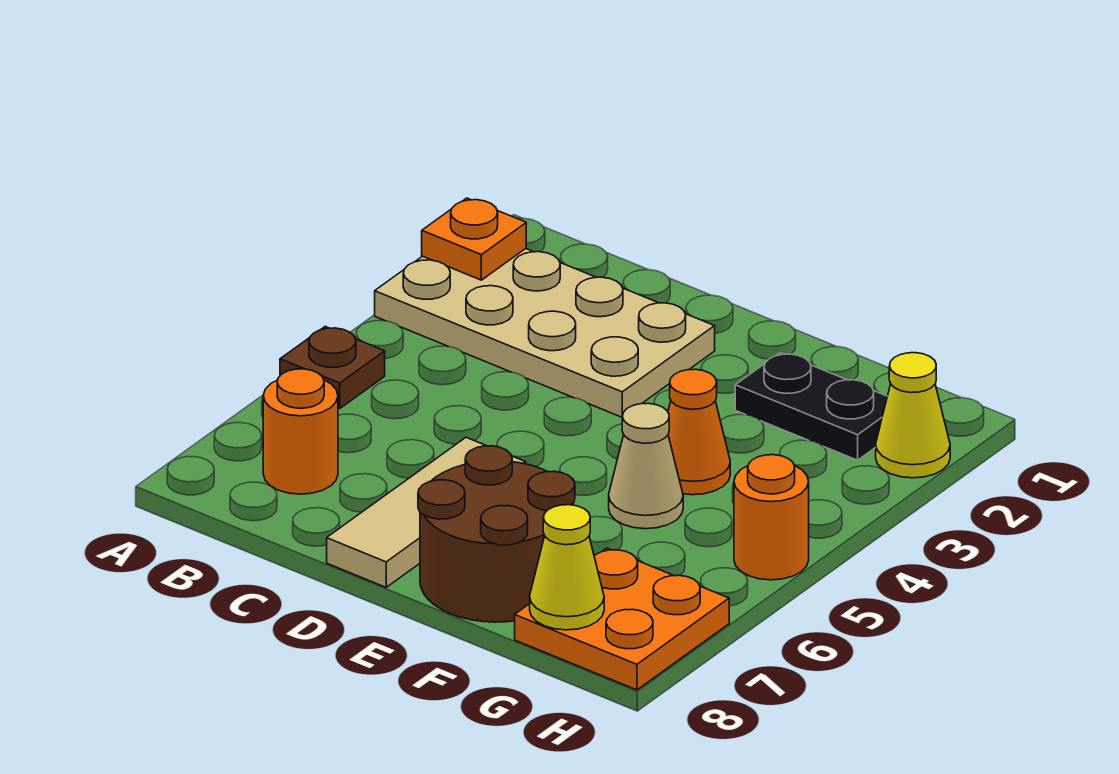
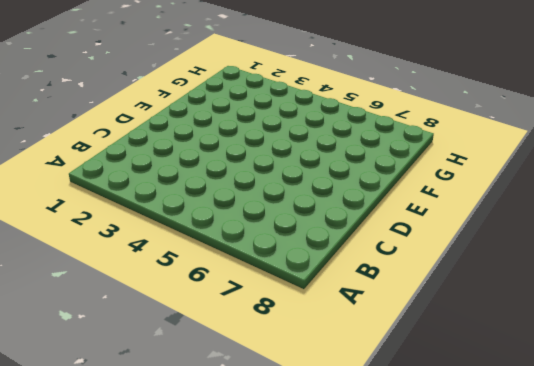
none -> tan plate A2:D3 level 1
none -> brown plate A5 level 1
none -> orange round brick B7 level 1

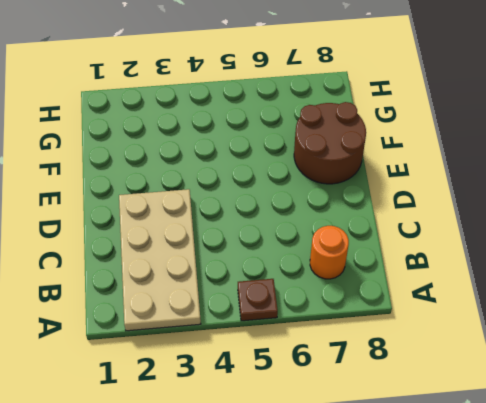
none -> tan tile D6:D8 level 1
none -> black plate F2:G2 level 1
none -> orange cone F4 level 1

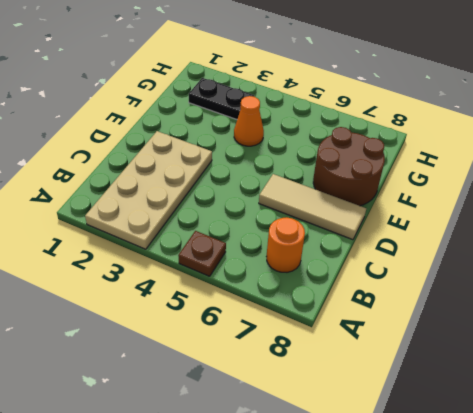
black plate G2:G3 level 1 -> black plate F2:G2 level 1
none -> tan cone F5 level 1
none -> orange plate G7:H8 level 1
none -> yellow cone H2 level 1

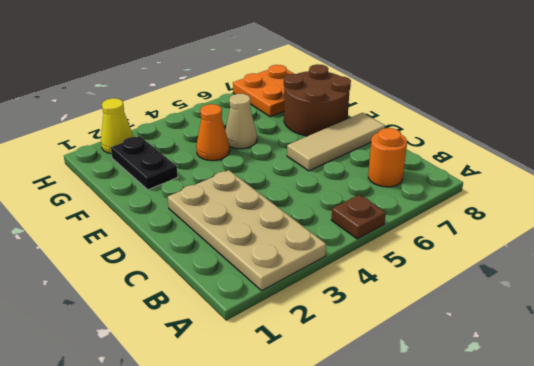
none -> orange round brick H5 level 1
none -> orange plate A2 level 2
none -> yellow cone G8 level 2

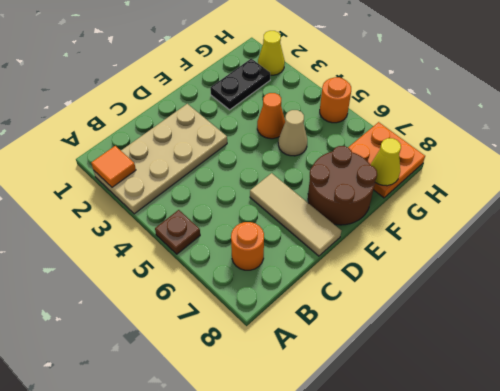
orange tile A2 level 2 -> orange plate A2 level 2

